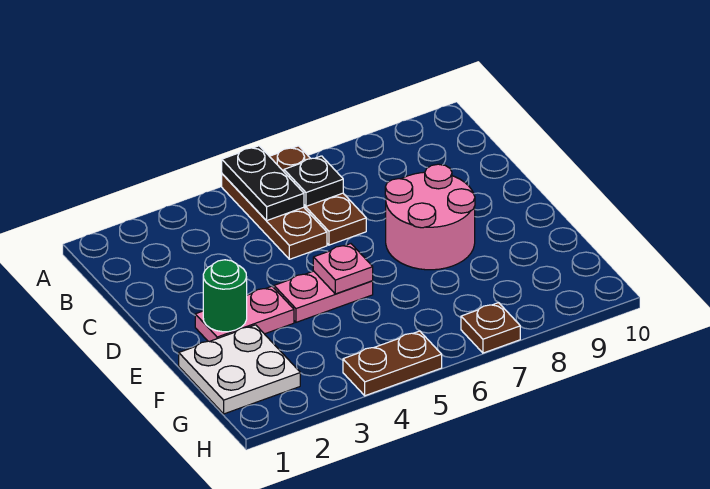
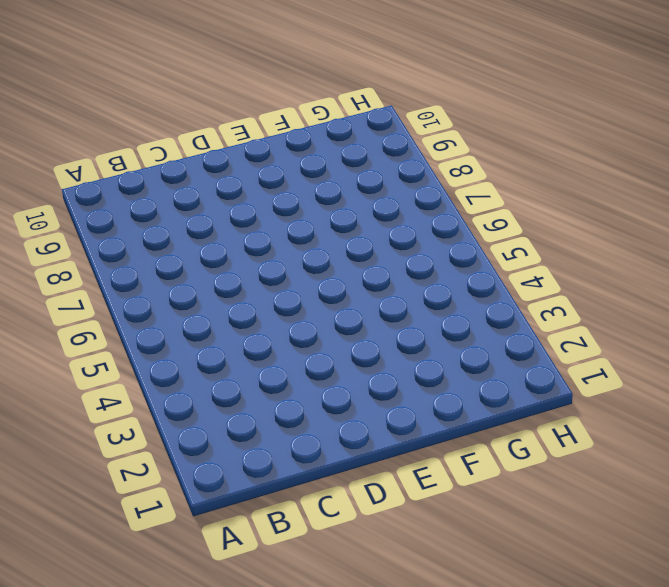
none -> brown plate A5:C5 level 1
none -> brown plate A6:C6 level 1
none -> pink round brick D7:E8 level 1

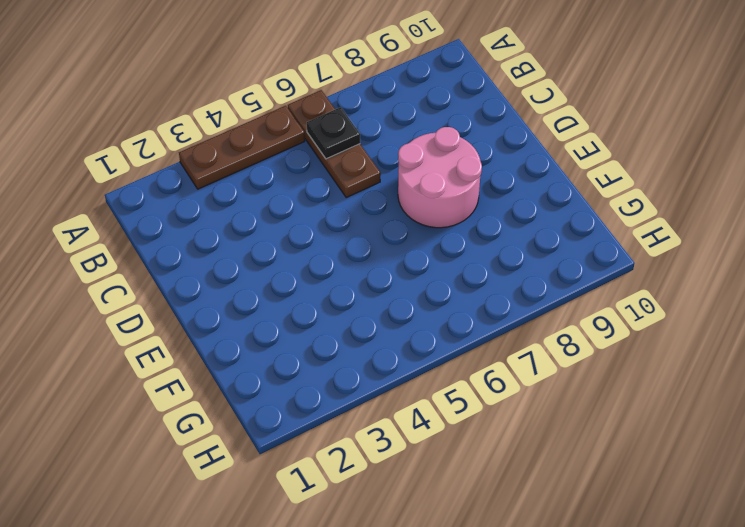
brown plate A3:A5 level 1 -> brown plate A5:C5 level 1
none -> pink plate E2:E3 level 1
none -> pink plate E4:E5 level 1
none -> white plate F1:G2 level 1

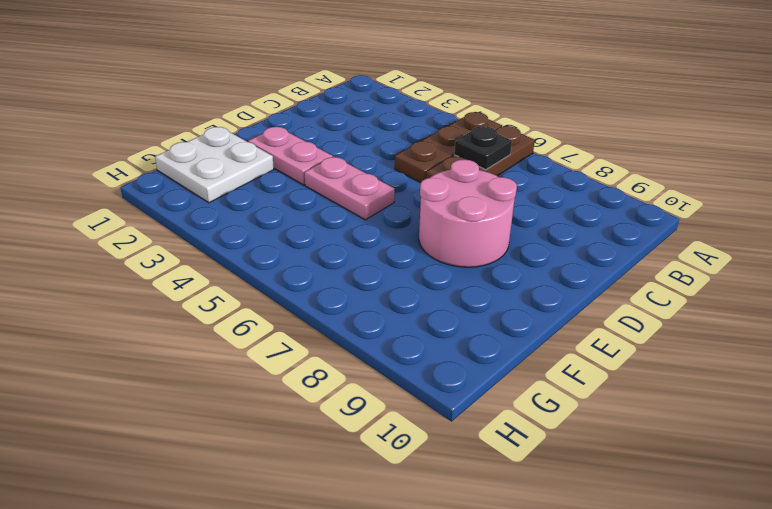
none -> brown plate H4:H5 level 1
none -> brown plate H7 level 1
none -> black plate A5:B5 level 2

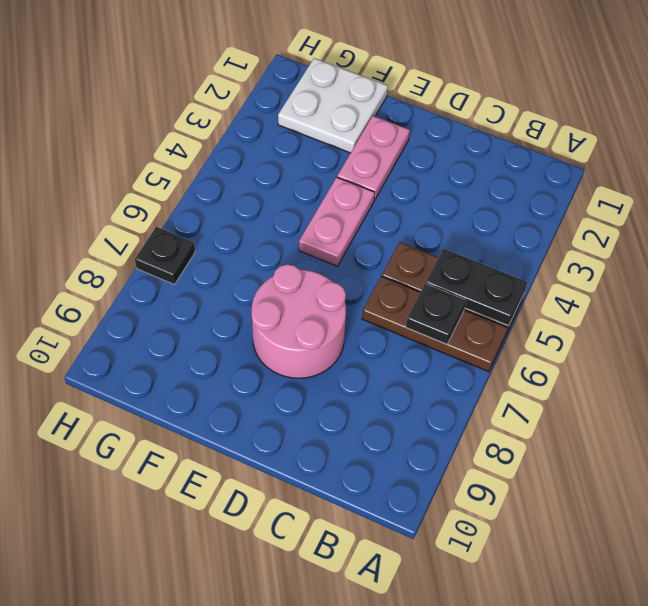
black plate H7 level 1 -> brown plate H7 level 1
none -> brown plate H4:H5 level 1
none -> green round brick E2 level 2
none -> pink plate E5 level 2

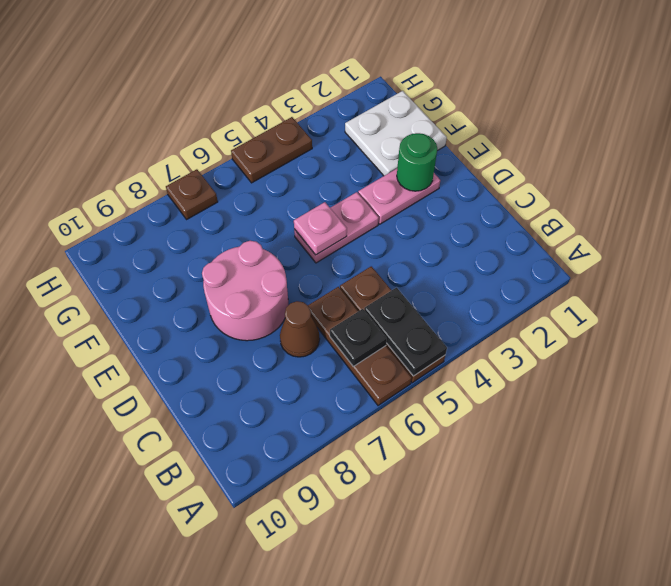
brown cone C7 level 1 -> none

